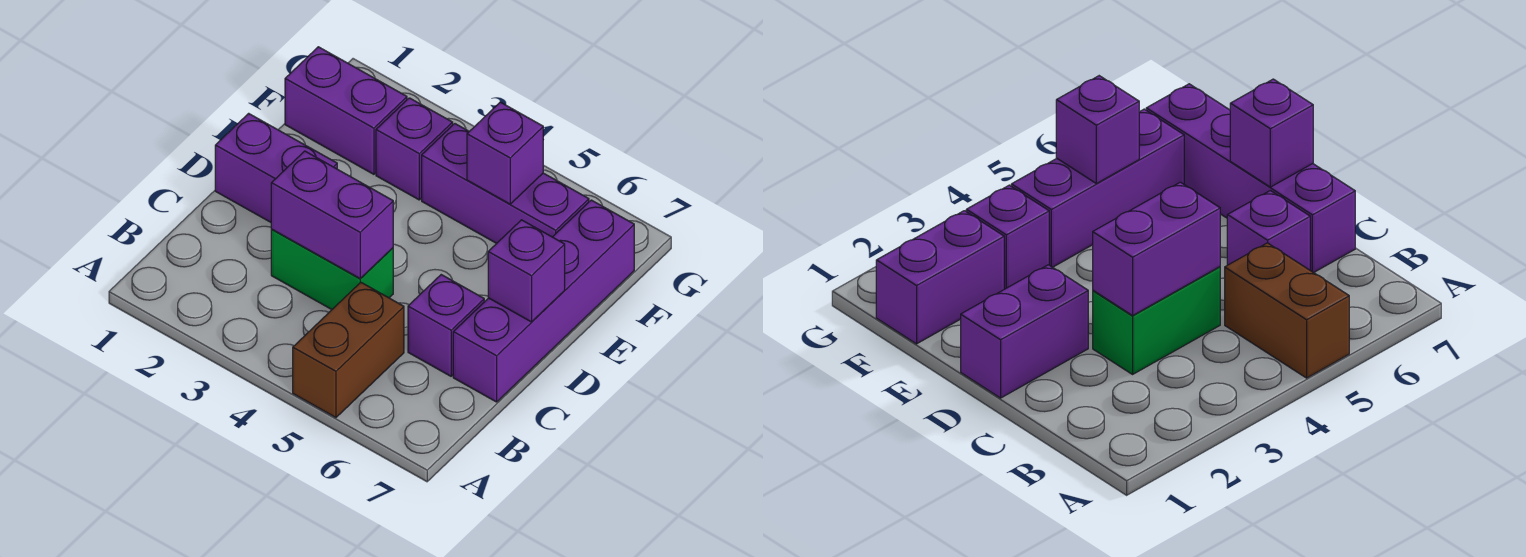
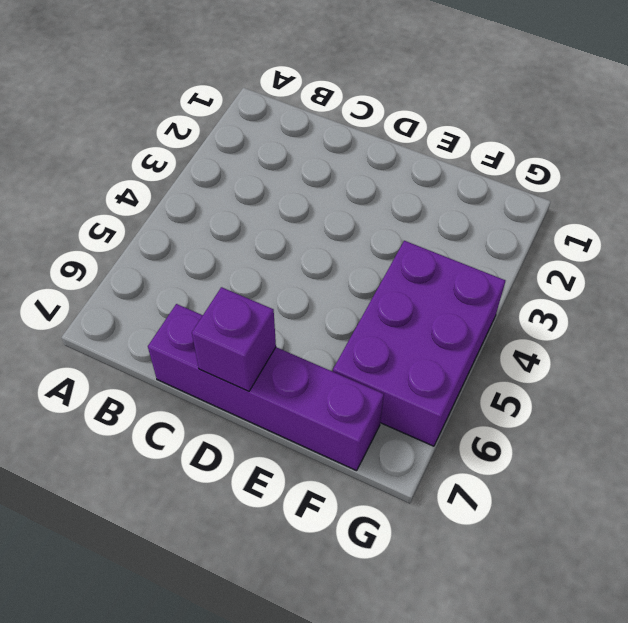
purple brick F4:G6 level 1 -> purple brick F4:F6 level 1
none -> brown brick A5:B5 level 1
none -> green brick C3:C4 level 1

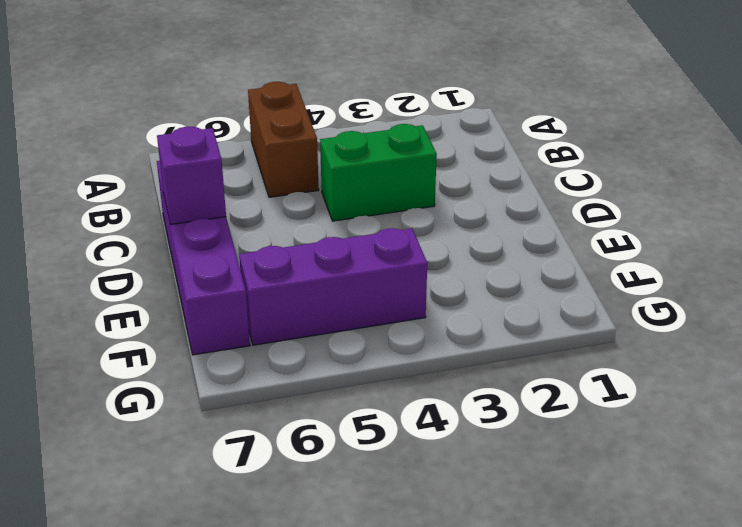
none -> purple brick C6 level 1
none -> purple brick D1:D2 level 1

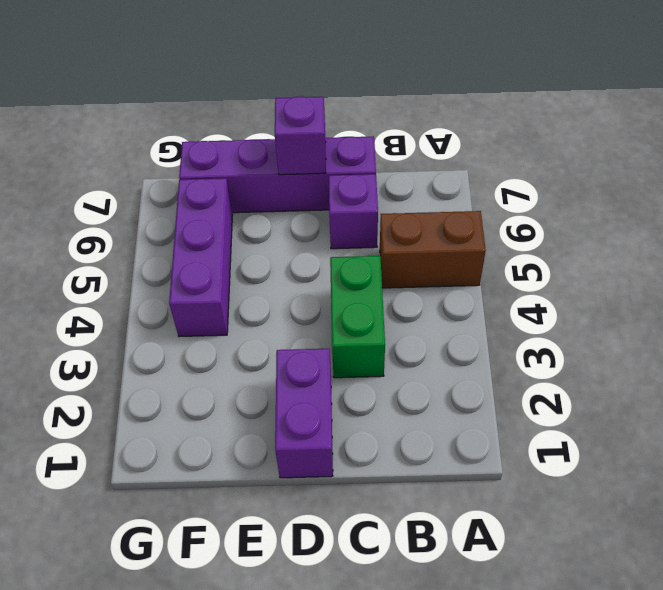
none -> purple brick F1:F2 level 1
none -> purple brick F3 level 1

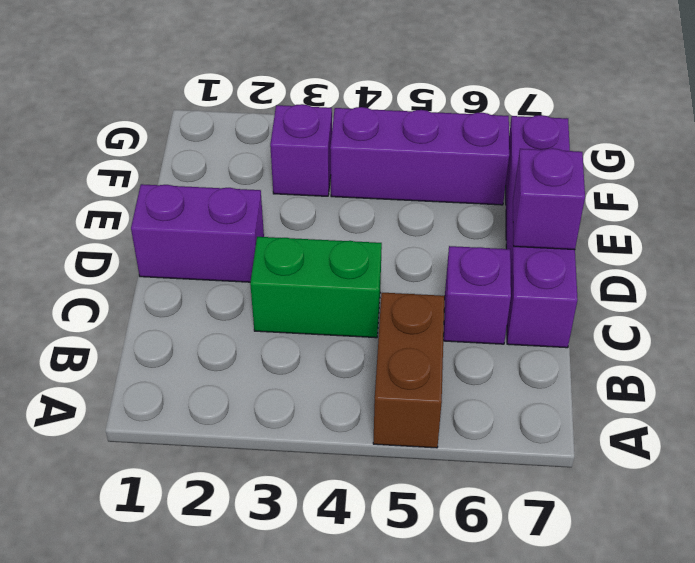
none -> purple brick F1:F2 level 1
none -> purple brick C3:C4 level 2

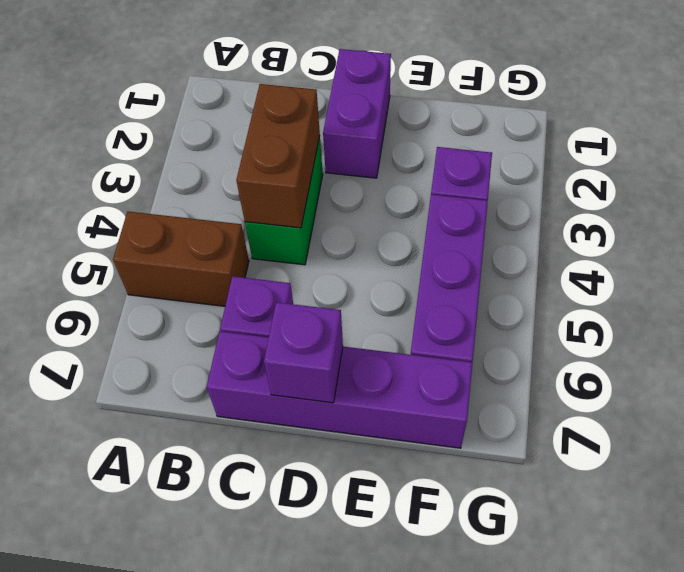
brown brick C3:C4 level 2 -> purple brick C3:C4 level 2
none -> purple brick F1:F2 level 1
none -> purple brick F5 level 2

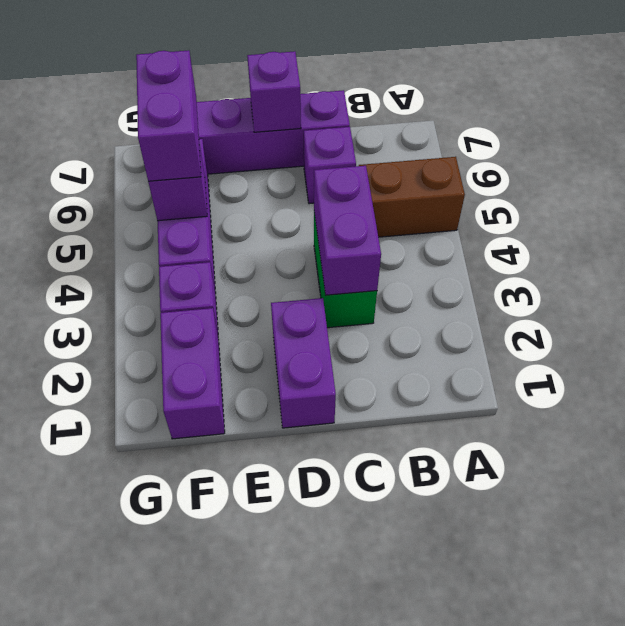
purple brick F5:F6 level 3 -> none

